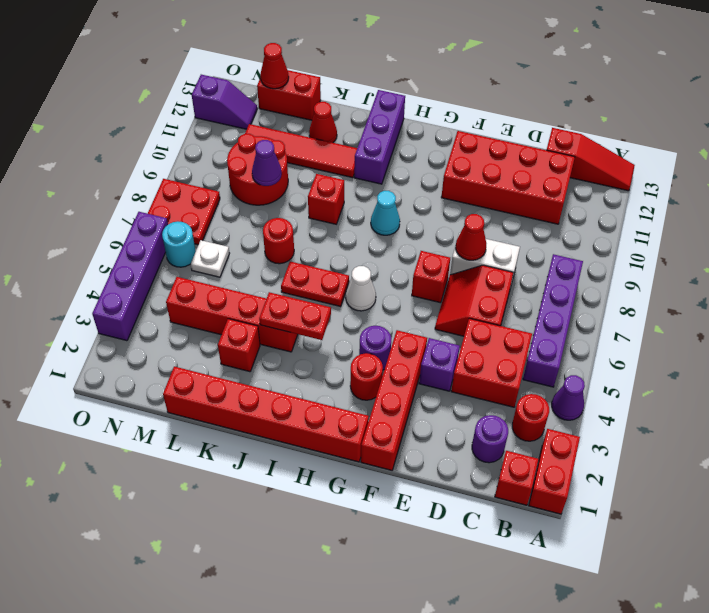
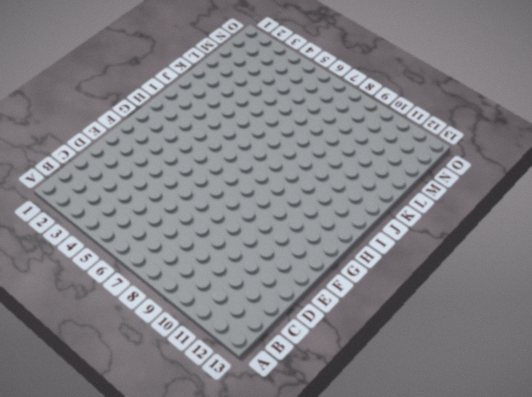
none -> red brick A1:A2 level 1
none -> purple cone A4 level 1
none -> red slope A13:C13 level 1 top C
none -> red brick B1 level 1

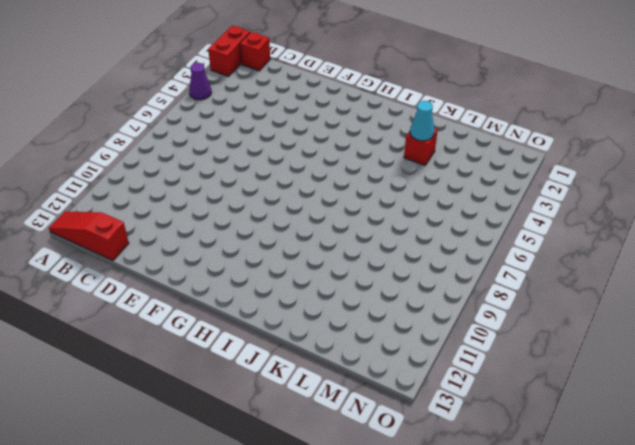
cyan cone K3 level 2 -> cyan cone H9 level 1
none -> red round brick B3 level 1
none -> purple brick B5:B8 level 1
none -> purple round brick C2 level 1
none -> red brick C4:D5 level 1

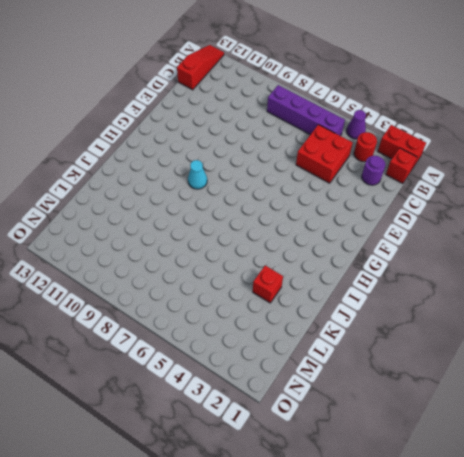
none -> red brick C11:F12 level 1
none -> red slope D6:E7 level 1 top D
none -> white brick D8:E8 level 1
none -> purple brick E4 level 1

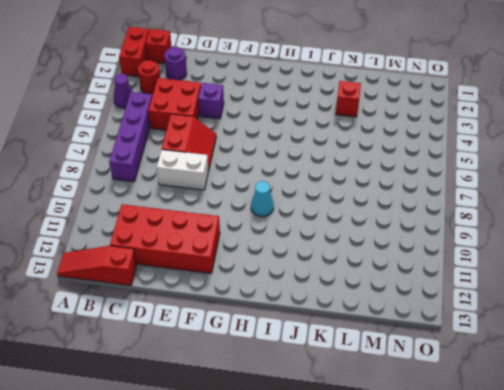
none -> red brick F1:F4 level 1
none -> red brick F7 level 1
none -> red brick G1:L1 level 1
none -> red round brick G3 level 1

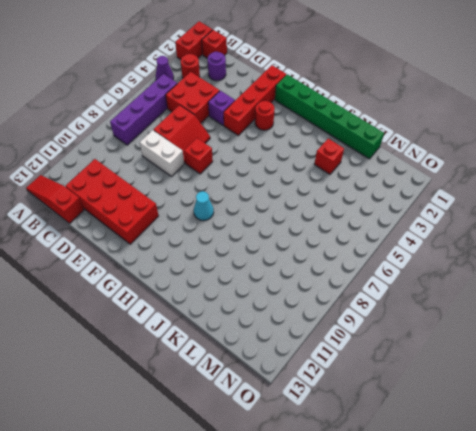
green brick G1:L1 level 1 -> red brick G1:L1 level 1
none -> purple round brick G4 level 1
none -> white cone H6 level 1
none -> red plate I6:J6 level 1
none -> purple brick I11:I13 level 1

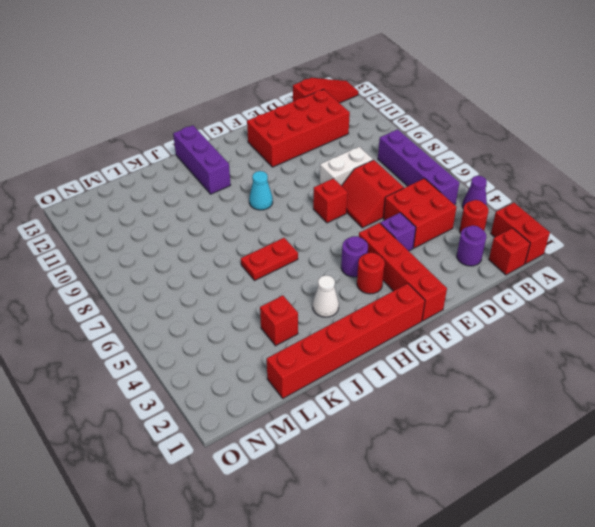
white cone I3 level 1 -> white cone H6 level 1
none -> red brick J4:M4 level 1
none -> red brick J9 level 1
none -> red tile J11:M11 level 1
none -> red round brick K7 level 1

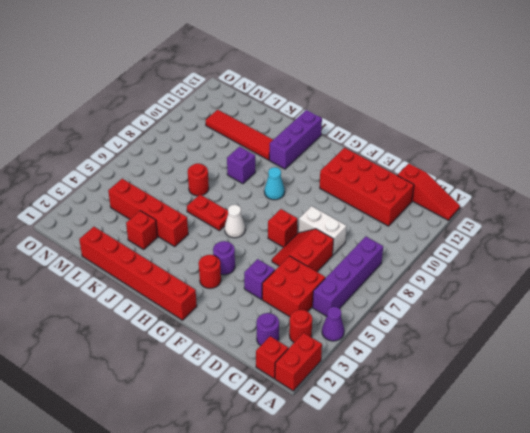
purple brick J9 level 1 -> red brick J9 level 1
none -> red brick F1:F4 level 1
none -> red cone K12 level 1
none -> red round brick L9:M10 level 1
none -> red brick L13:M13 level 1

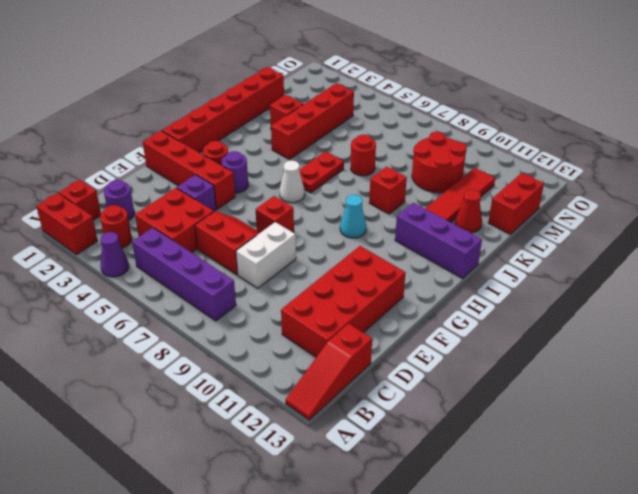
none -> white plate M6 level 1
none -> cyan round brick N6 level 1
none -> red plate N7:O8 level 1
none -> purple slope N12:O12 level 1 top O

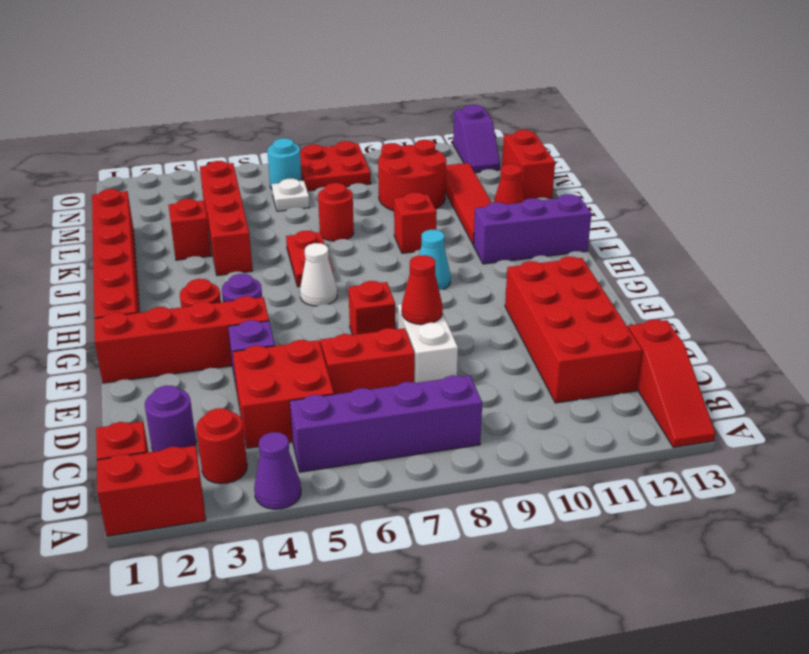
none -> purple brick O3:O6 level 1
none -> red plate I4:J4 level 2
none -> purple cone L9 level 2
none -> red cone M13 level 2

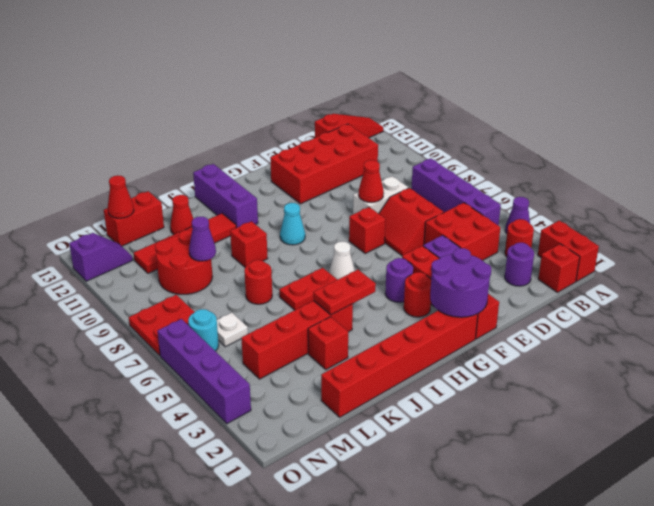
purple round brick F1:G2 level 2 -> none

